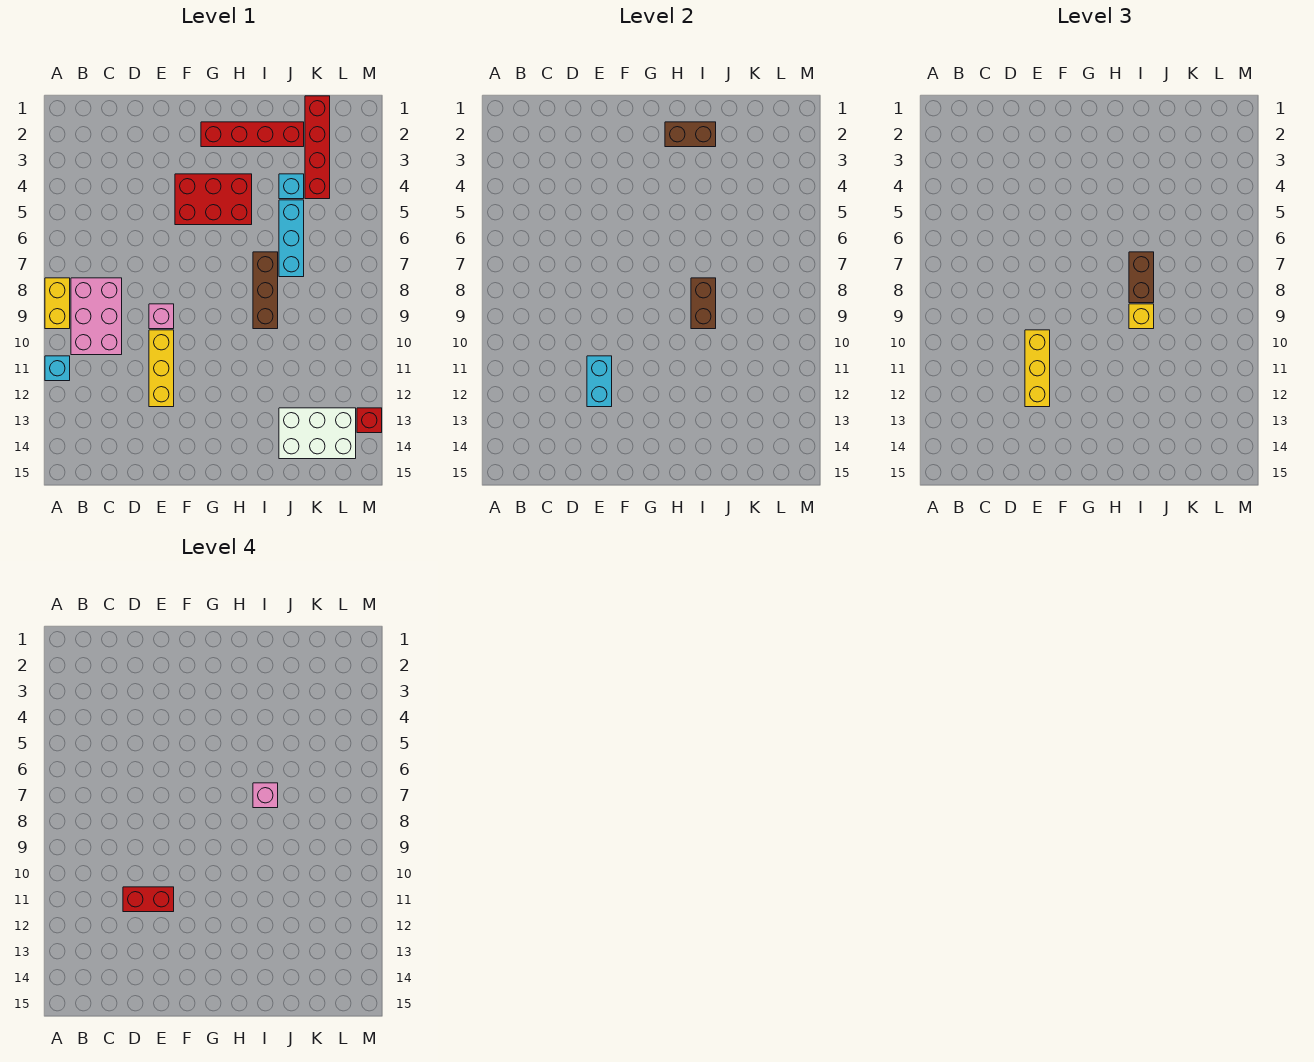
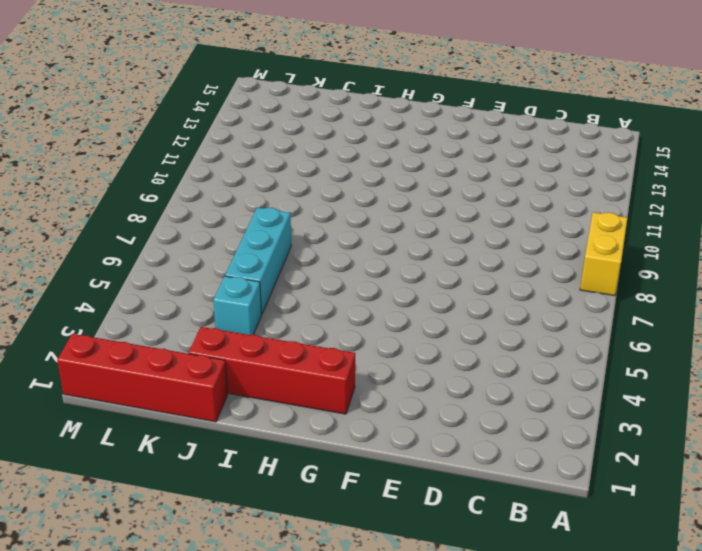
red brick J1:M1 level 1 -> red brick K1:K4 level 1
none -> cyan brick A11 level 1
none -> pink brick B8:C10 level 1
none -> pink brick E9 level 1

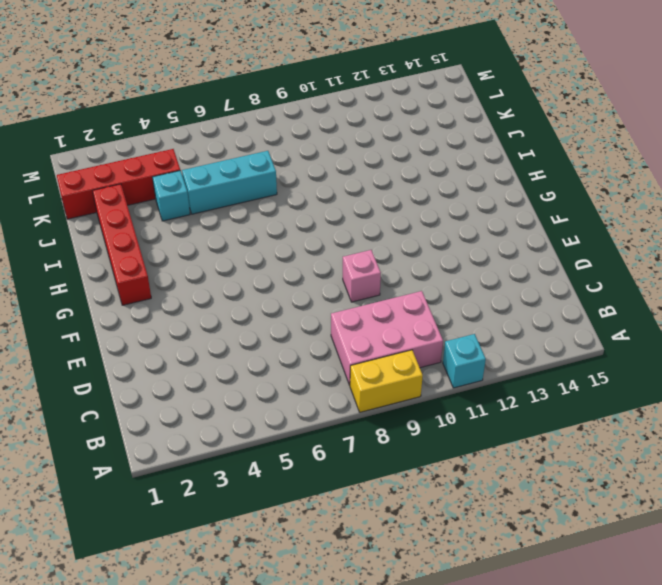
none -> yellow brick E10:E12 level 1
none -> red brick F4:H5 level 1
none -> brown brick I7:I9 level 1

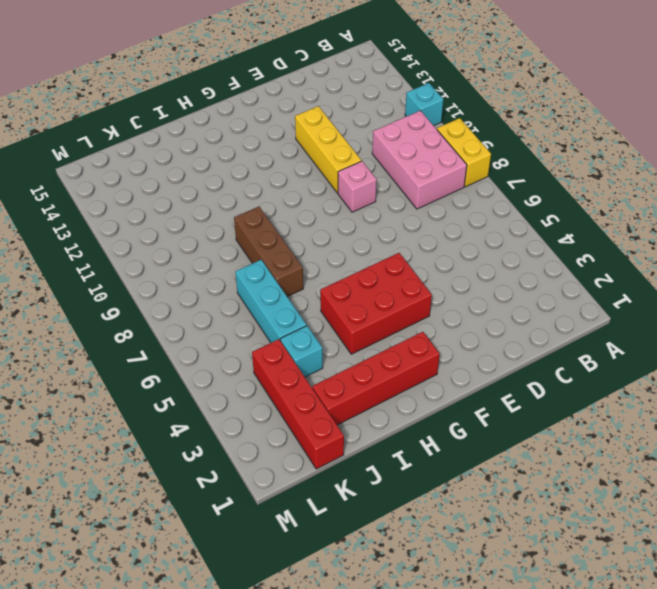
none -> white brick J13:L14 level 1
none -> red brick M13 level 1
none -> cyan brick E11:E12 level 2

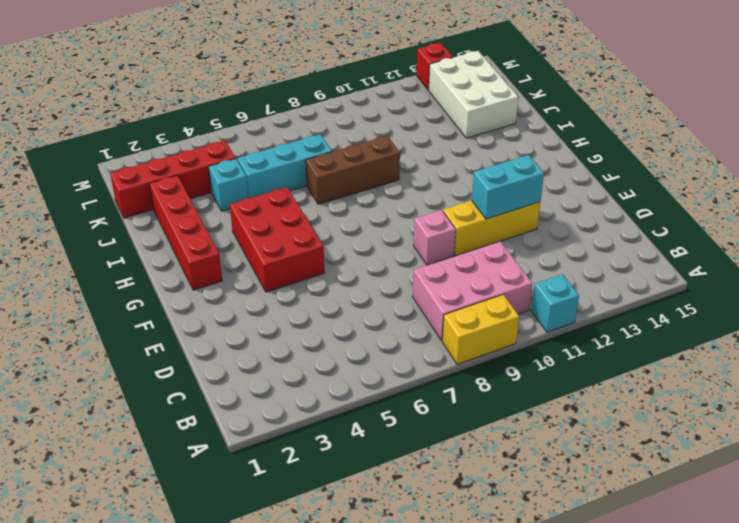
none -> brown brick H2:I2 level 2
none -> brown brick I8:I9 level 2
none -> yellow brick E10:E12 level 3

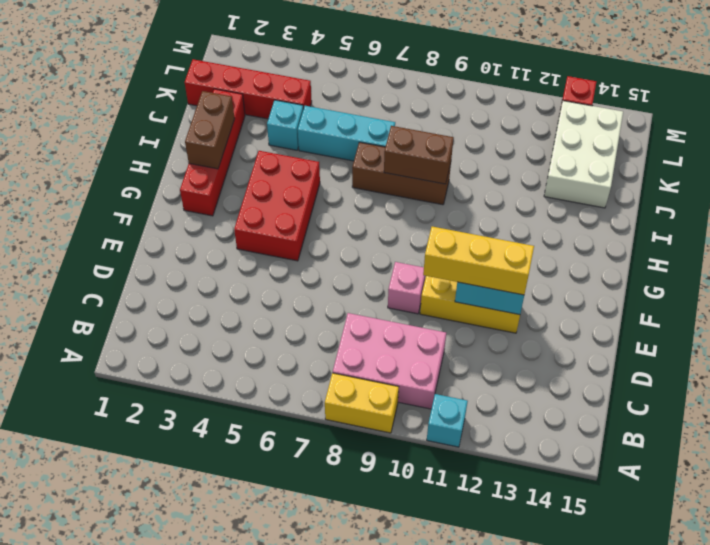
none -> brown brick I7:I8 level 3
none -> yellow brick I9 level 3
none -> red brick D11:E11 level 4

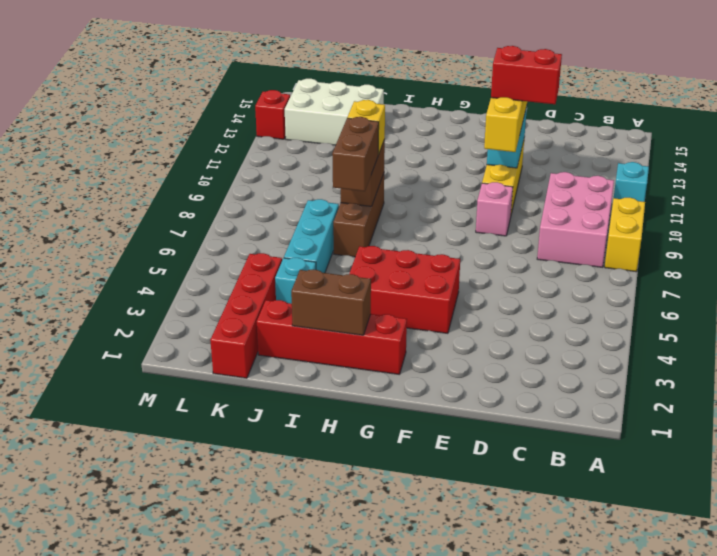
none -> pink brick I7 level 4

